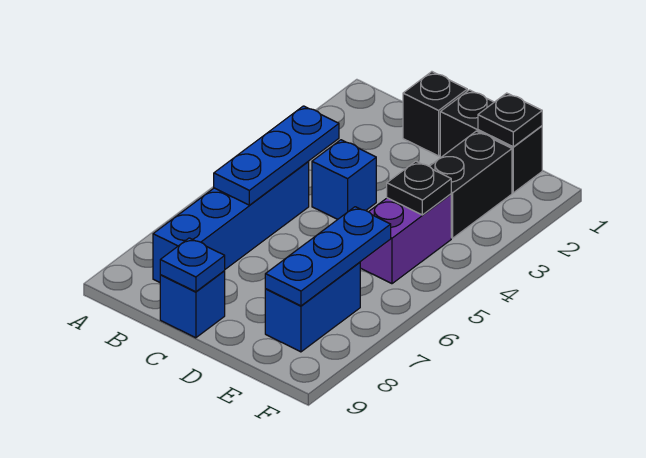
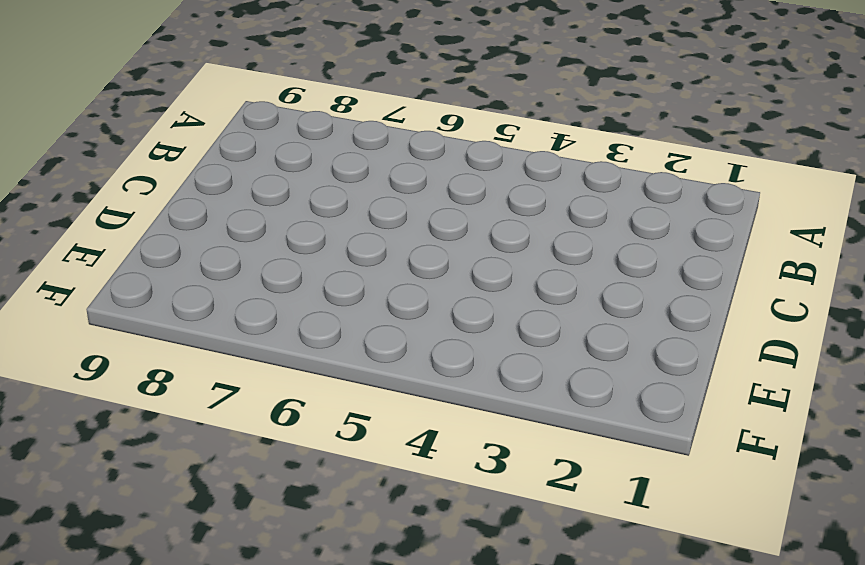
none -> blue brick B5:B8 level 1
none -> black brick C1 level 1
none -> blue brick C4 level 1

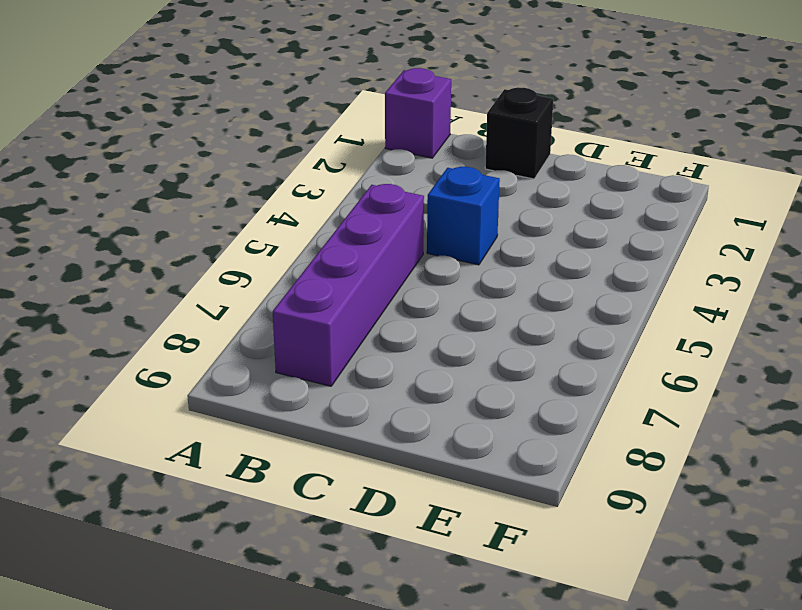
purple brick A1 level 1 -> none
purple brick B5:B8 level 1 -> blue brick B5:B8 level 1
none -> blue brick C9 level 1
none -> black brick D1:E1 level 1
none -> black brick E2:E3 level 1

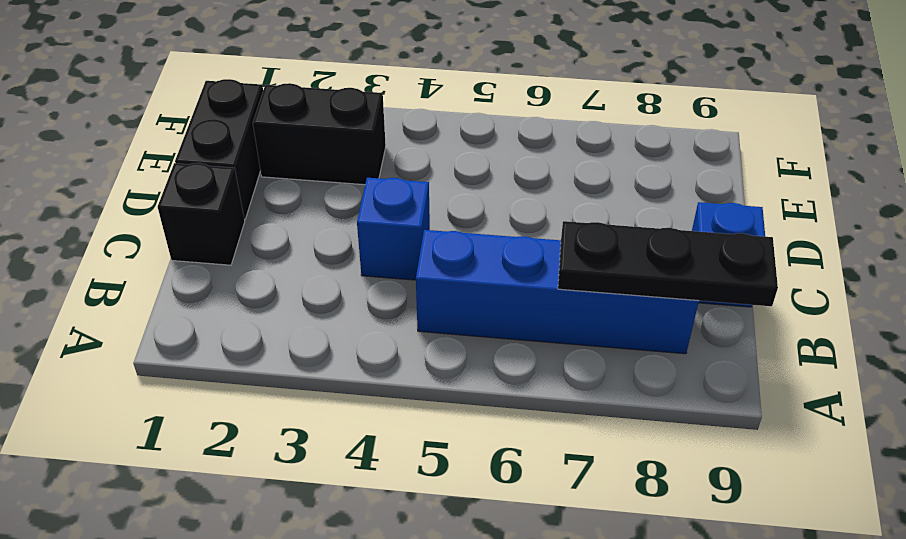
black plate B7:B9 level 2 -> none
none -> purple brick E4:E5 level 1
none -> blue brick E7:E8 level 1
none -> blue plate B4:B6 level 2

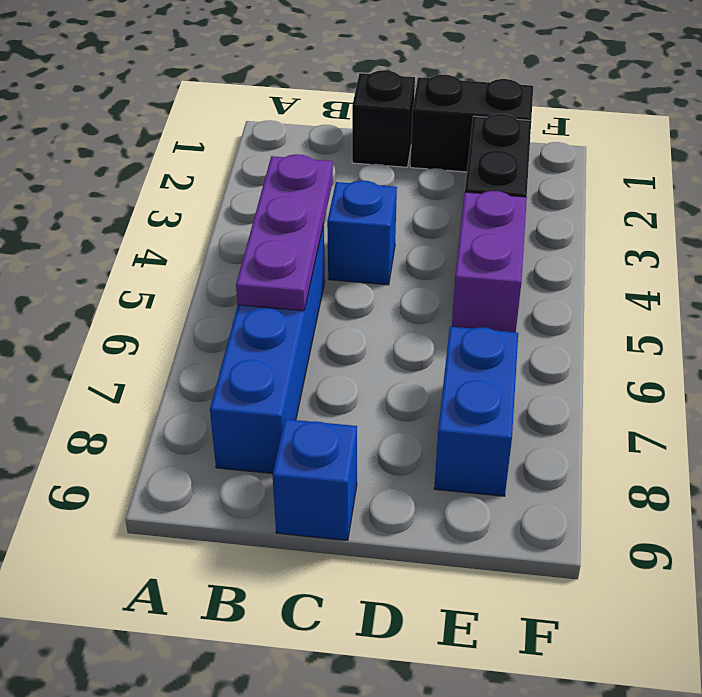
purple plate B4:B6 level 2 -> blue plate B4:B6 level 2
none -> blue plate C9 level 2
none -> black plate E1 level 2
none -> black plate E4 level 2

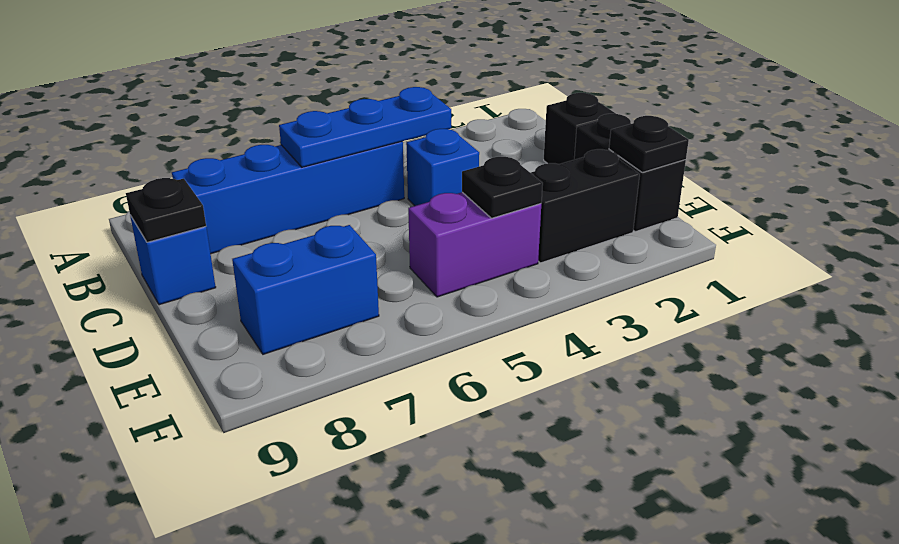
black plate C9 level 2 -> blue plate C9 level 2
none -> blue plate E6:E8 level 2

